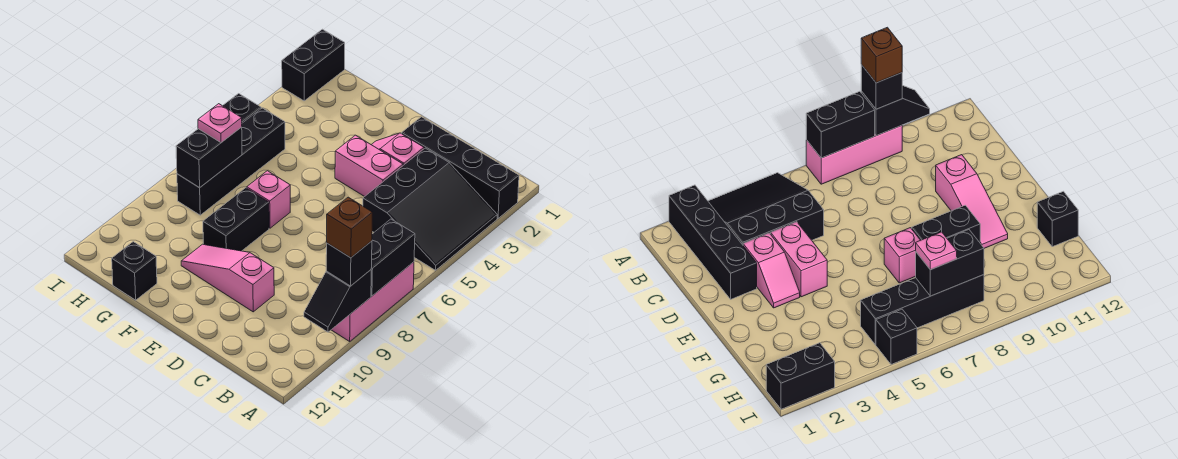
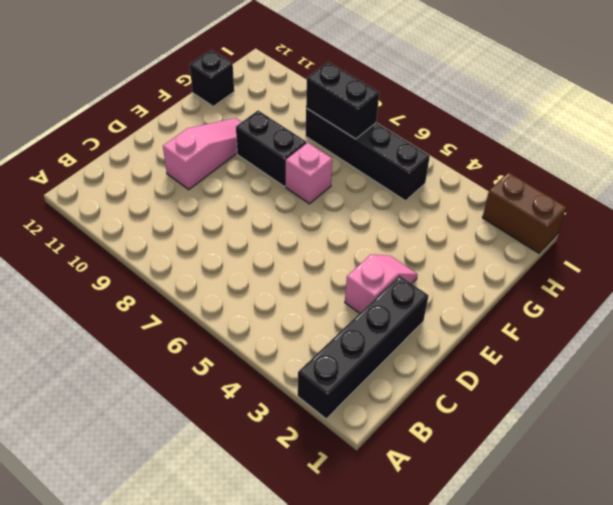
brown brick I1:I2 level 1 -> black brick I1:I2 level 1
none -> black slope A3:C5 level 1 top C
none -> pink brick A7:A9 level 1
none -> pink brick D4:E4 level 1

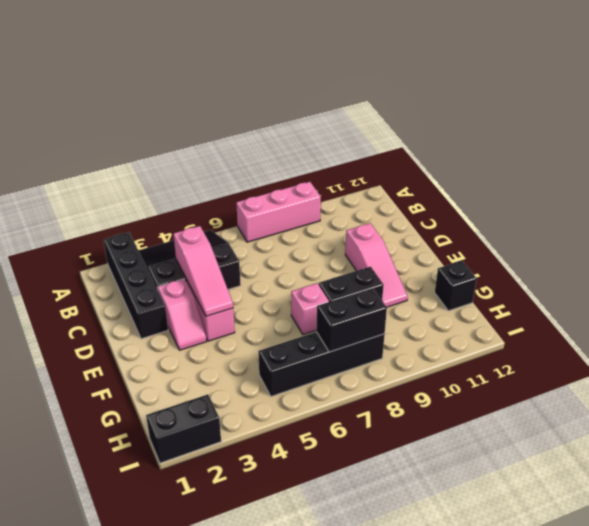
pink slope C4:E4 level 2 top C -> none
none -> black brick I5 level 1
none -> black brick A7:A8 level 2
none -> black slope A9:A10 level 2 top 9

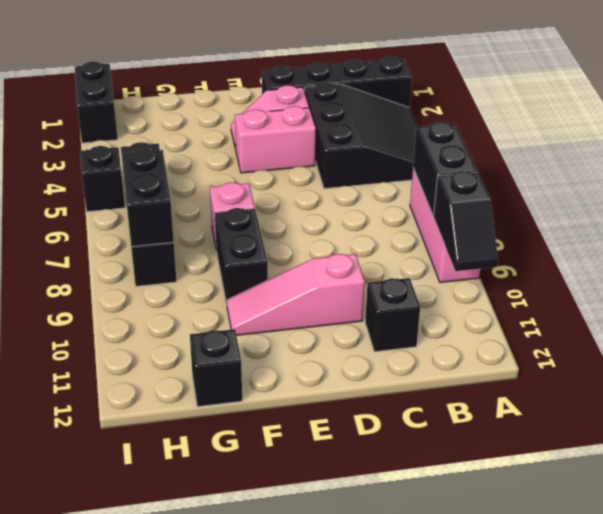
black brick C11 level 1 -> black brick A9 level 3
none -> pink plate H7 level 3
none -> brown brick A9 level 4

